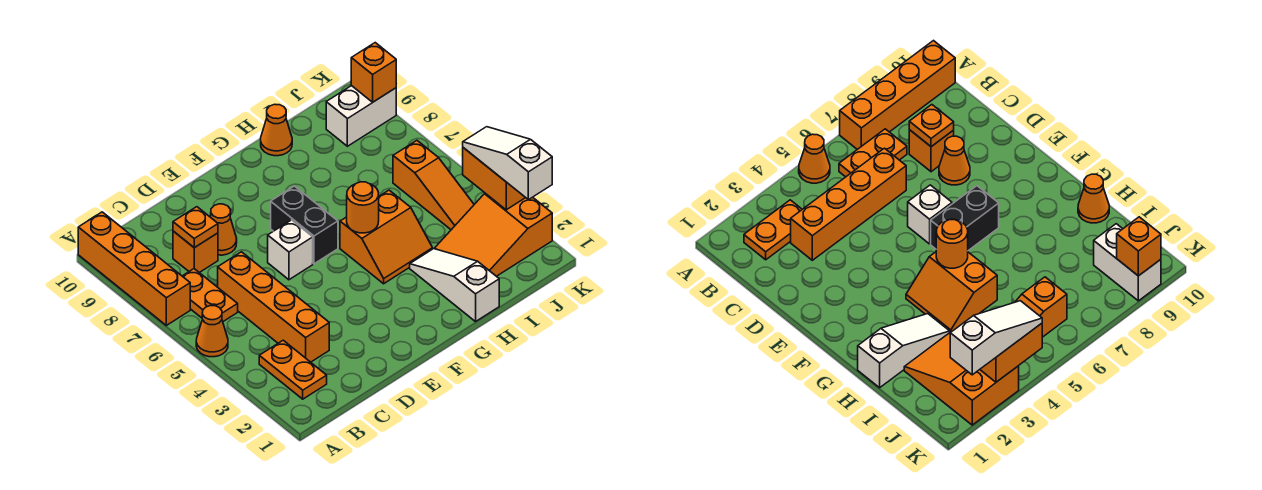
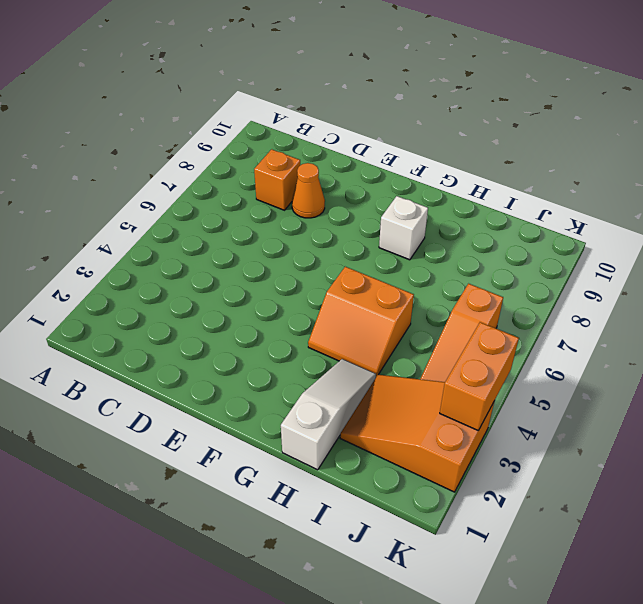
white brick G8 level 1 -> white brick E6 level 1
none -> orange cone A5 level 1
none -> orange brick A7:A10 level 1
none -> orange plate B2:B3 level 1

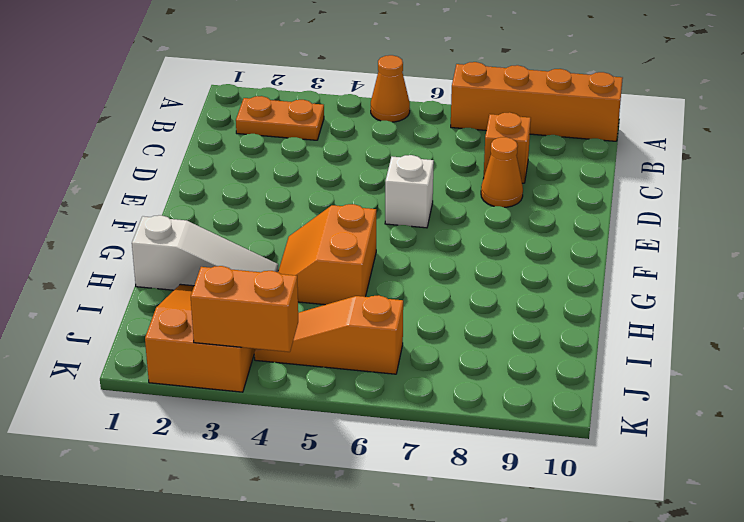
none -> orange plate B6:B7 level 1
none -> orange brick C3:C6 level 1
none -> black brick F6:F7 level 1

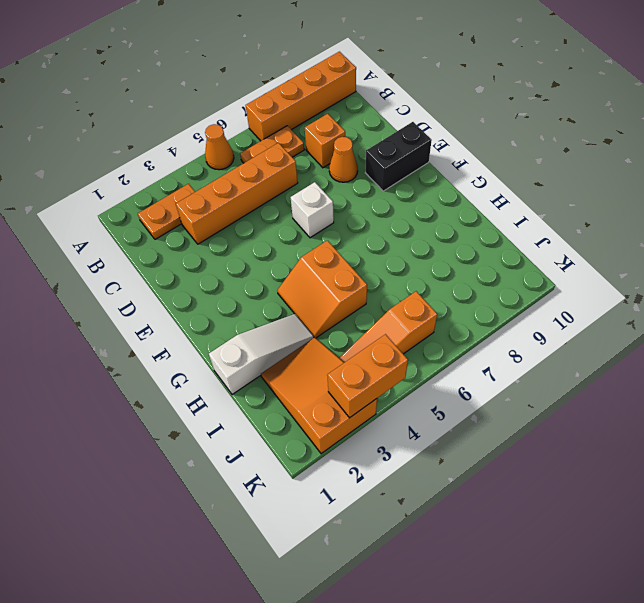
black brick E9:E10 level 1 -> black brick F6:F7 level 1
none -> orange cone H10 level 1
none -> white brick J9:K9 level 1
none -> orange plate C8 level 2

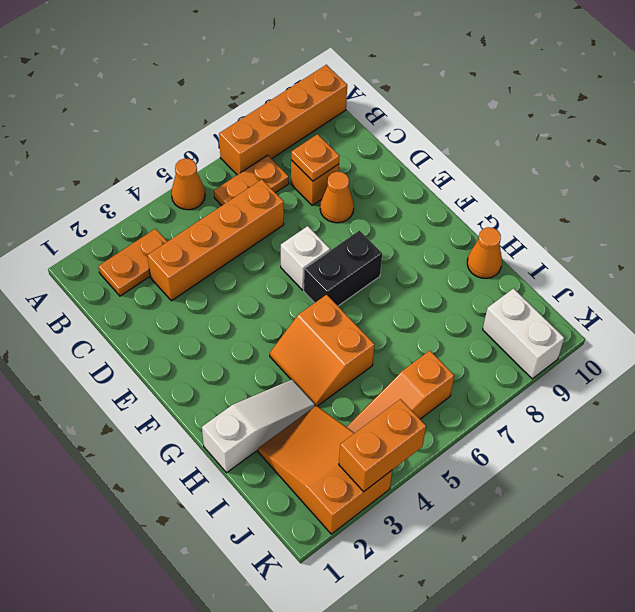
none -> orange round brick G5 level 2
none -> orange brick K9 level 2
none -> white slope K2:K4 level 3 top 2

